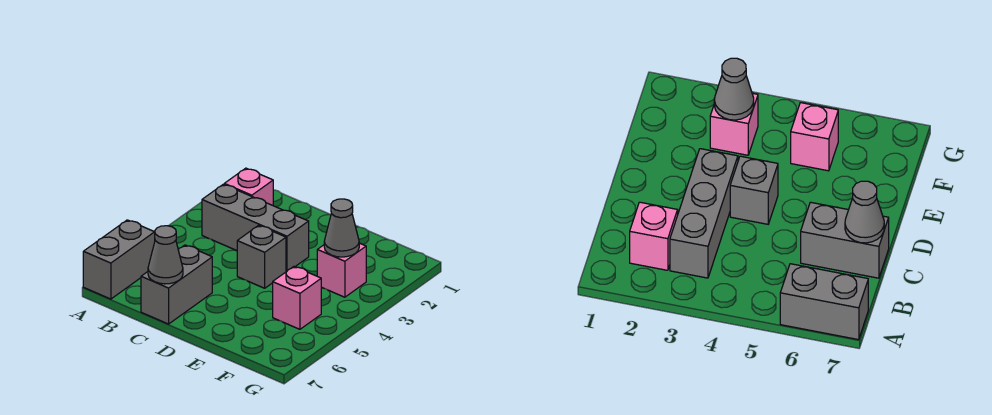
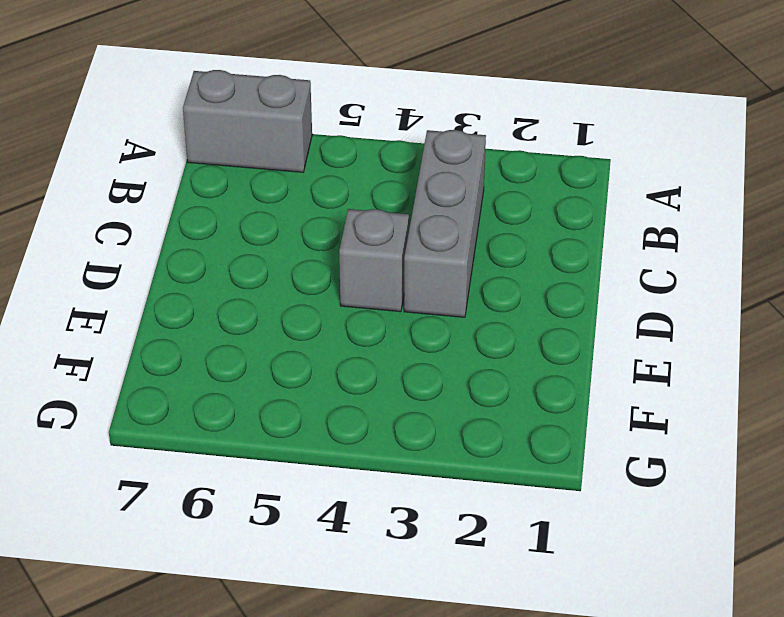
none -> pink brick B2 level 1
none -> grey brick C6:C7 level 1

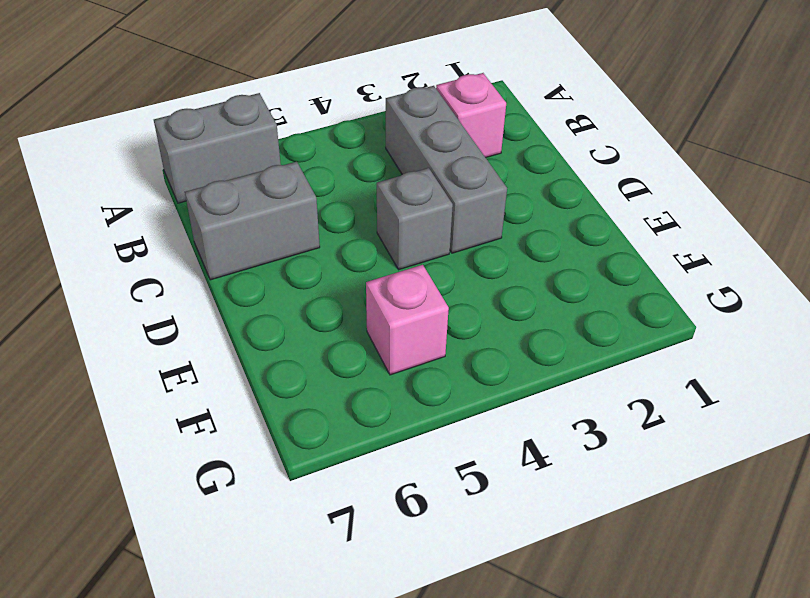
none -> pink brick F3 level 1
none -> grey cone C7 level 2

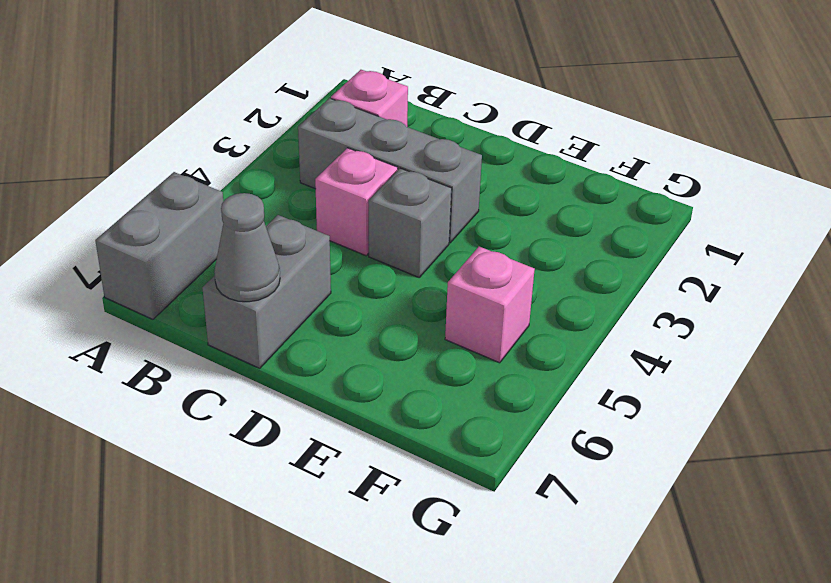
pink brick C4 level 1 -> pink brick F3 level 1
none -> grey cone F3 level 2

